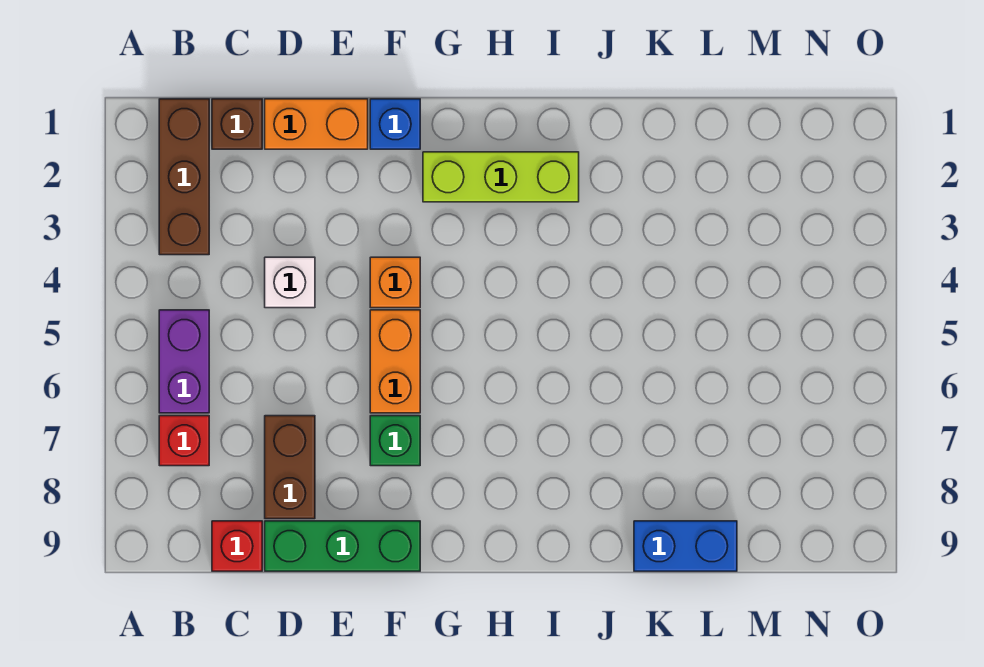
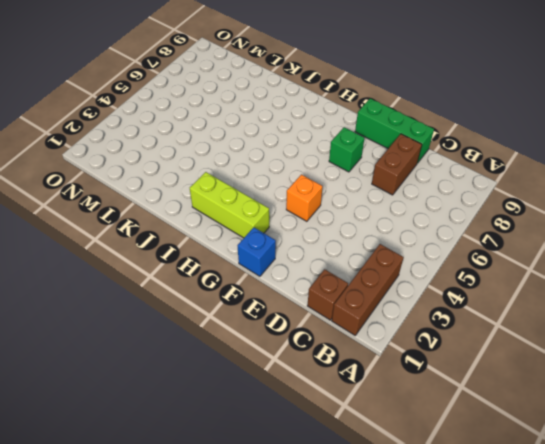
none -> purple brick B5:B6 level 1
none -> red brick B7 level 1
none -> red brick C9 level 1

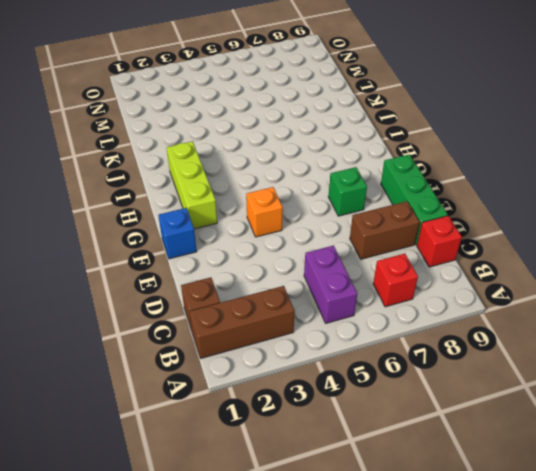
purple brick B5:C5 level 1 -> purple brick B5:B6 level 1
none -> orange brick D1:E1 level 1
none -> white brick D4 level 1
none -> orange brick F5:F6 level 1

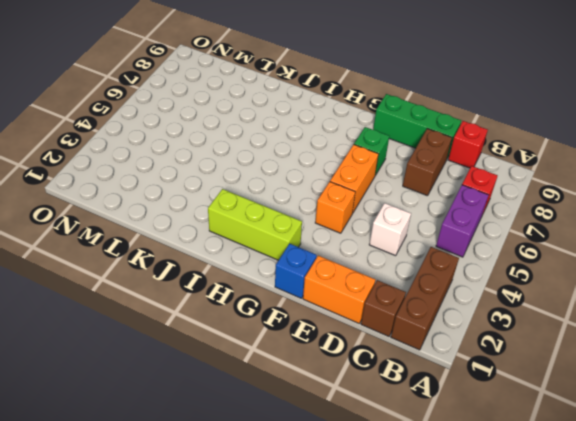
none -> blue brick K9:L9 level 1

